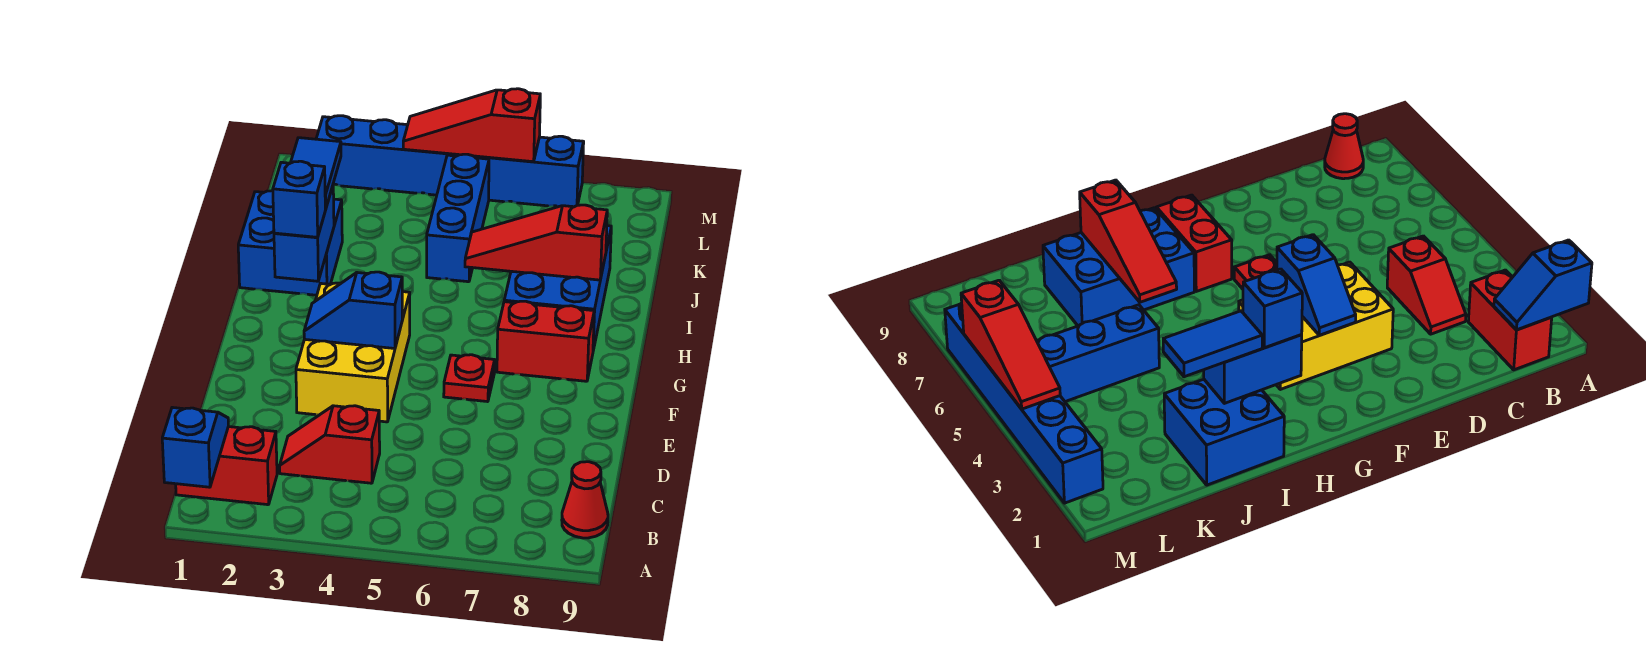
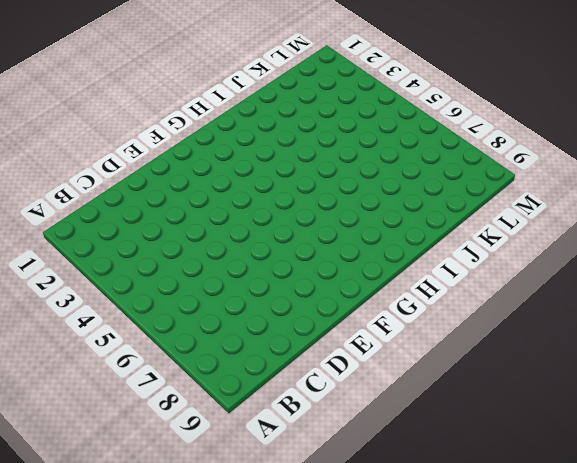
none -> red brick B1:B2 level 1
none -> red cone B9 level 1
none -> red slope C3:C4 level 1 top 4

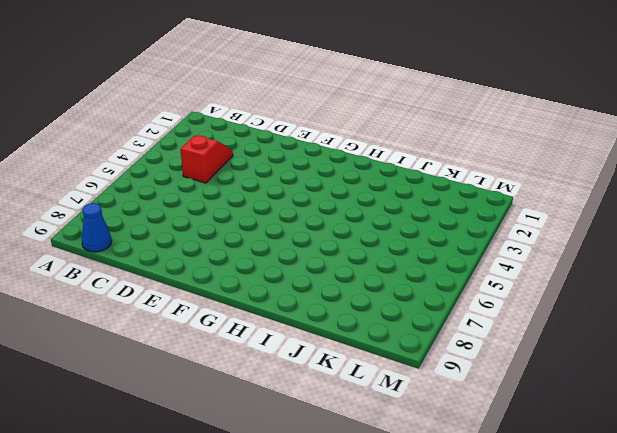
blue cone B9 level 1 -> red cone B9 level 1
none -> red brick B1:B2 level 1
none -> yellow brick E3:G4 level 1
none -> red plate F6 level 1

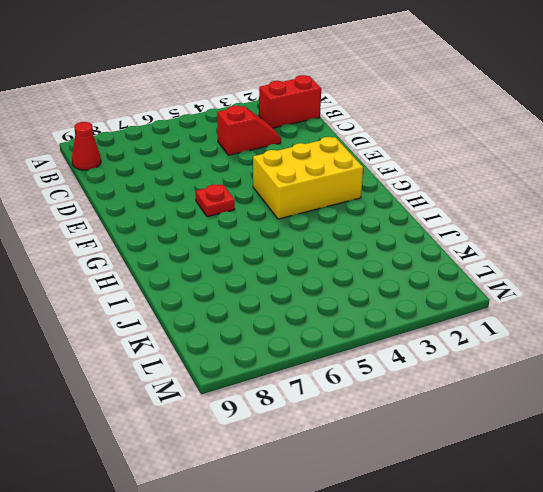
yellow brick F2:G4 level 1 -> yellow brick E3:G4 level 1
none -> red brick G7:G8 level 1
none -> blue brick H7:J8 level 1
none -> blue brick I1:J2 level 1

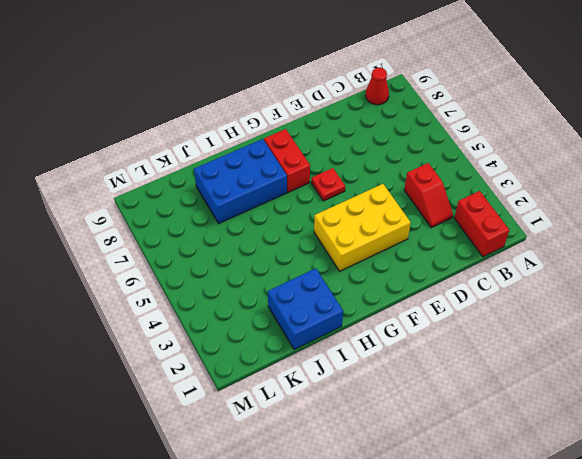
none -> blue brick J5:L5 level 1
none -> blue brick M2:M7 level 1
none -> blue slope A1:B1 level 2 top A

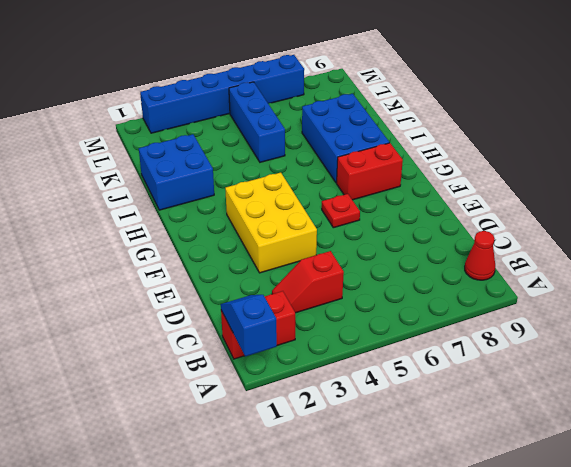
none -> blue slope F3:F4 level 2 top 4
none -> blue brick H2:I2 level 2
none -> red slope I6:I8 level 2 top 8

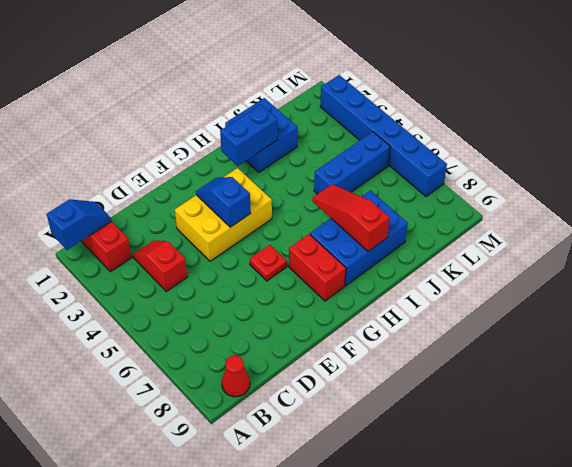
none -> red slope M4:M6 level 2 top 6
none -> blue brick H2 level 3
none -> blue tile I2:J2 level 3

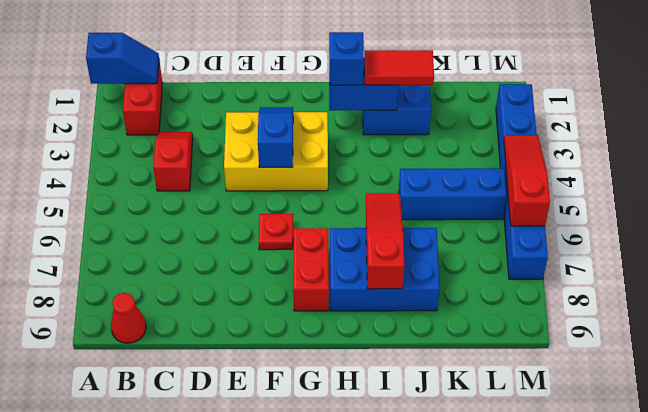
red tile I2:J2 level 3 -> blue tile I2:J2 level 3

